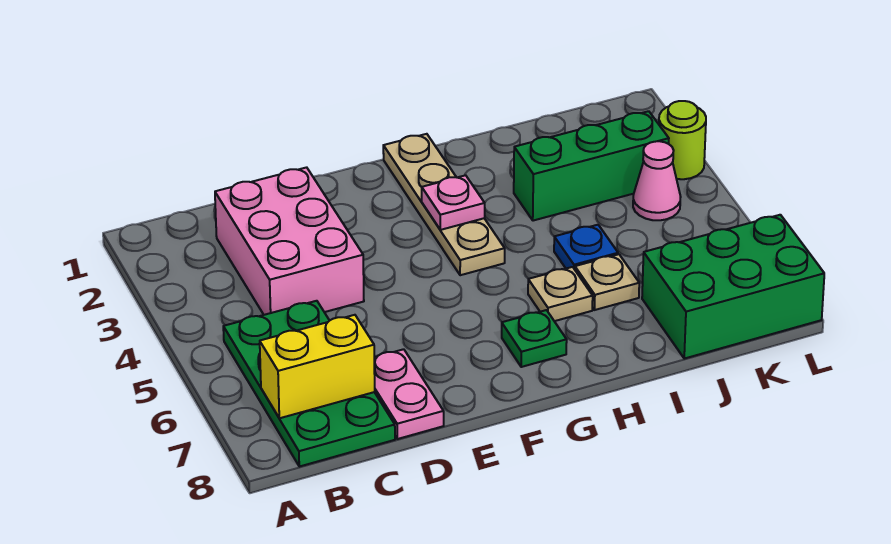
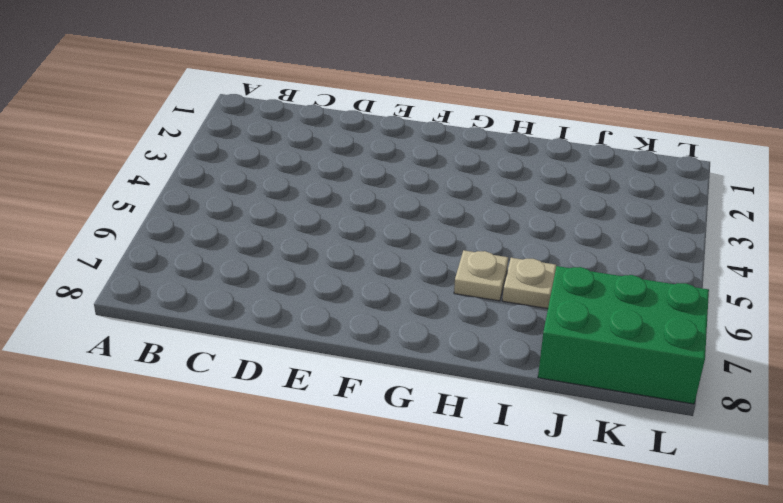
none -> green plate B5:C8 level 1
none -> pink brick C2:D4 level 1
none -> pink plate D7:D8 level 1

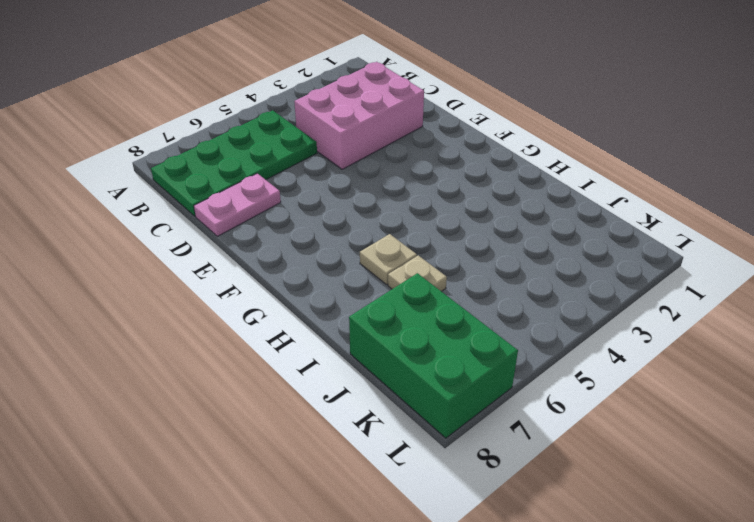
none -> tan plate G1:G4 level 1
none -> green plate G7 level 1
none -> green brick I3:K3 level 1

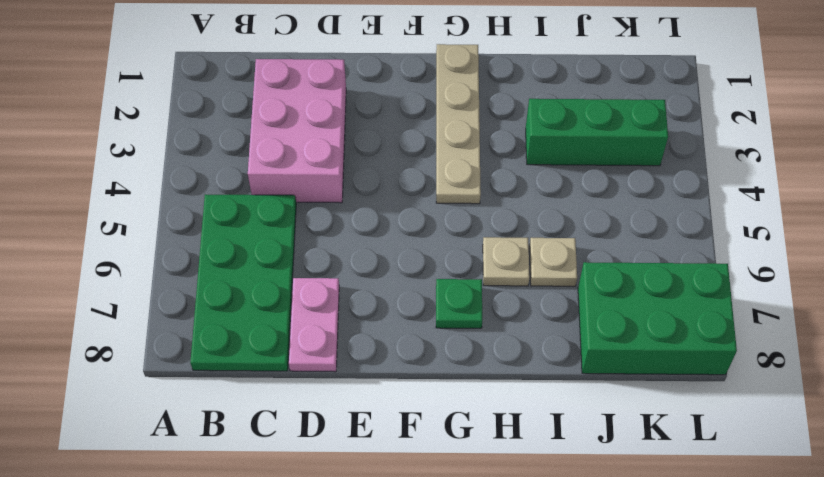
none -> blue plate I5 level 1
none -> pink cone K4 level 1
none -> lime round brick L3 level 1

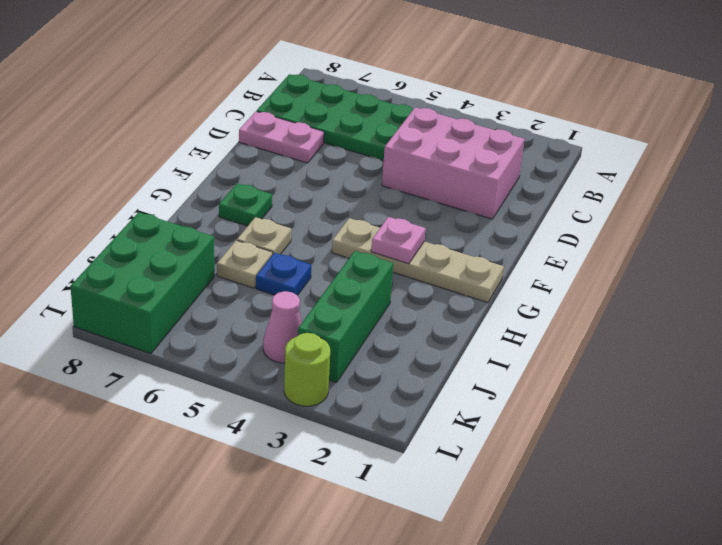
none -> yellow brick B7:C7 level 2

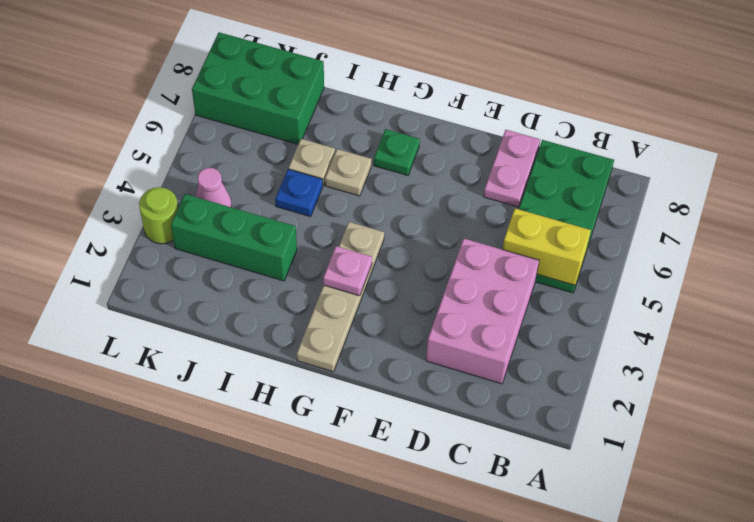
yellow brick B5:C5 level 2 -> yellow brick B7:C7 level 2

